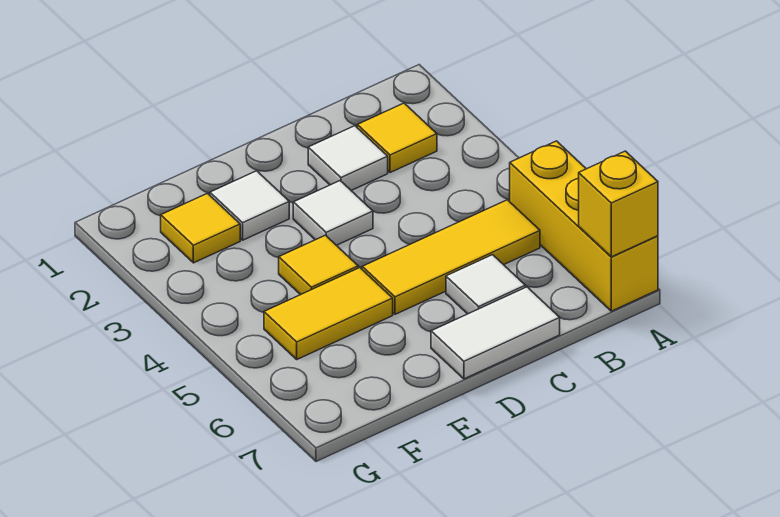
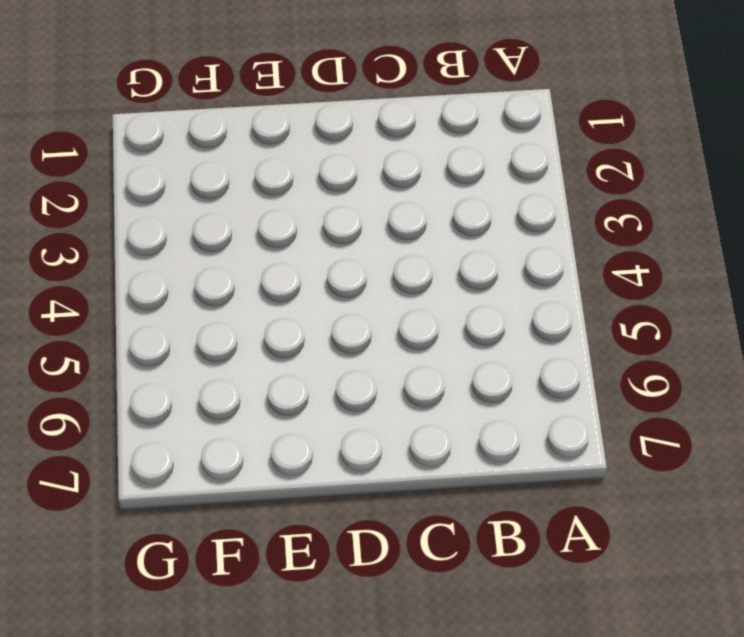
none -> yellow brick A5:A7 level 1
none -> yellow tile B2 level 1
none -> yellow tile B5:D5 level 1

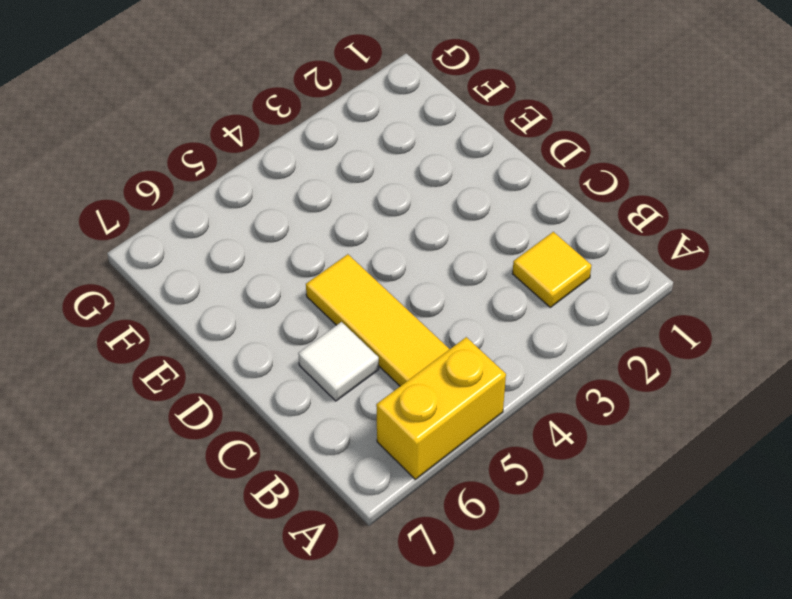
yellow brick A5:A6 level 1 -> yellow brick A5:A7 level 1
none -> white tile C2 level 1
none -> white tile C7:D7 level 1
none -> white tile D3 level 1

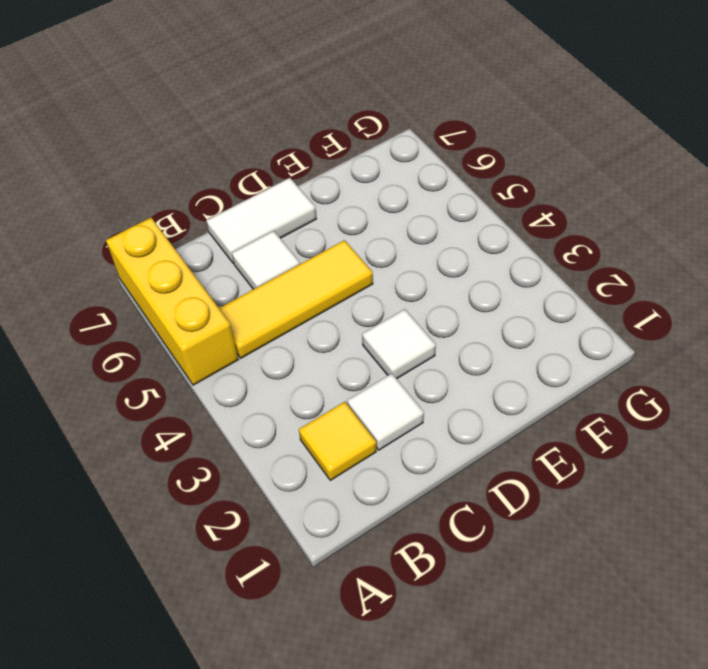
none -> white tile E2 level 1
none -> yellow tile E4 level 1
none -> yellow tile E5:F5 level 1

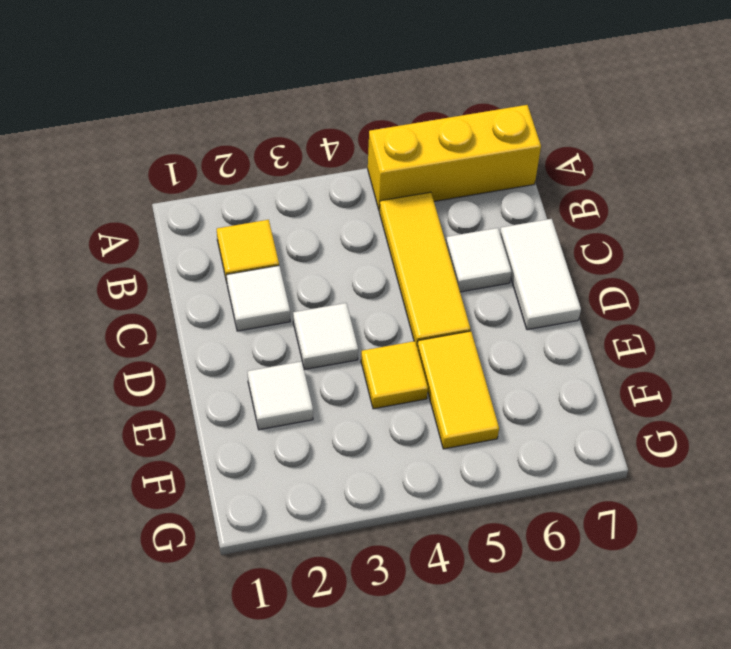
none -> yellow tile F2 level 1
none -> yellow brick A7 level 2

